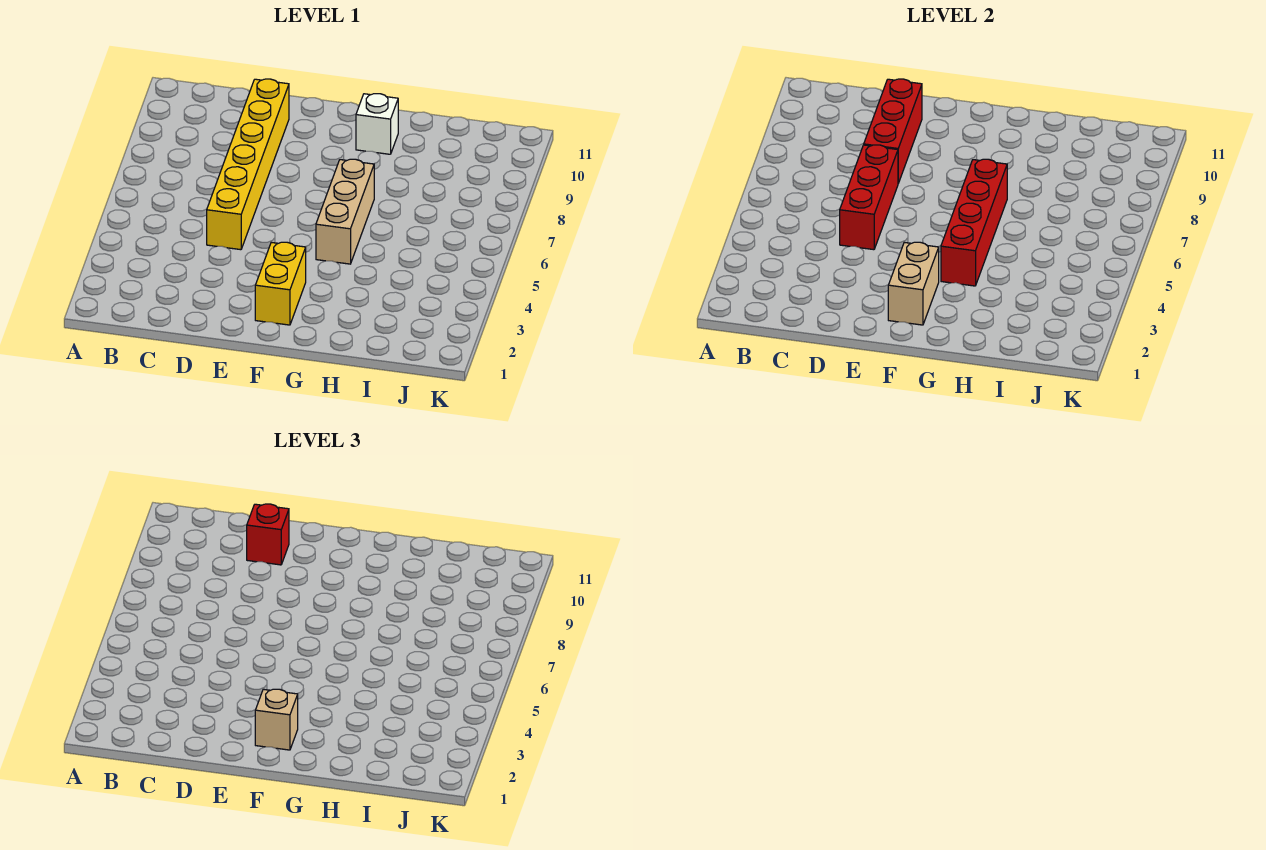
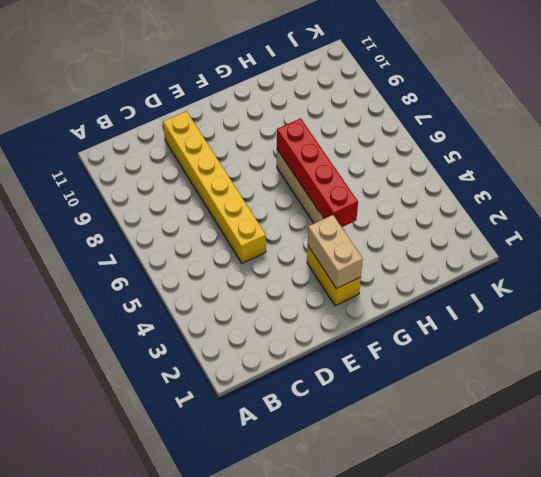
none -> white brick G10 level 1
none -> red brick D5:D7 level 2

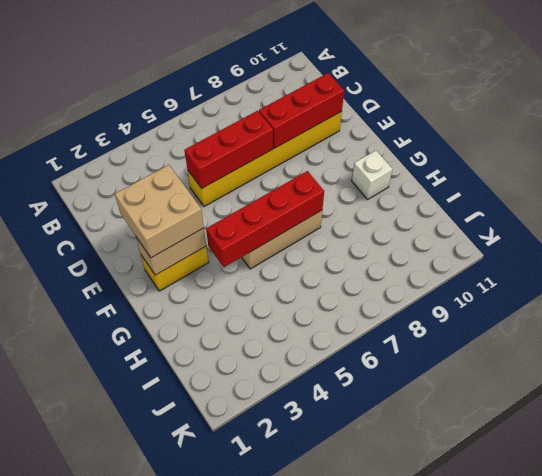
tan brick E2:F3 level 3 -> tan brick F2 level 3
none -> red brick D10 level 3

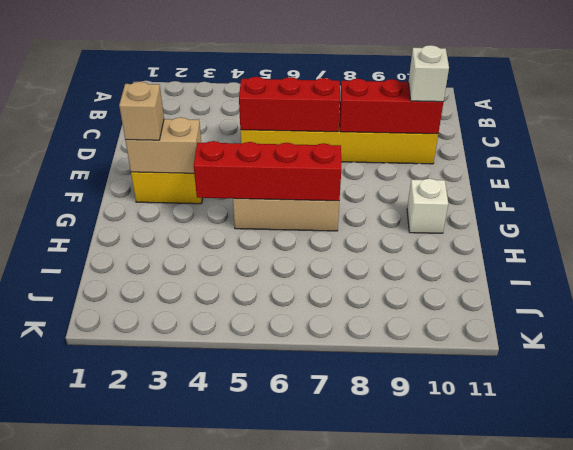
white brick D10 level 3 -> red brick D10 level 3

